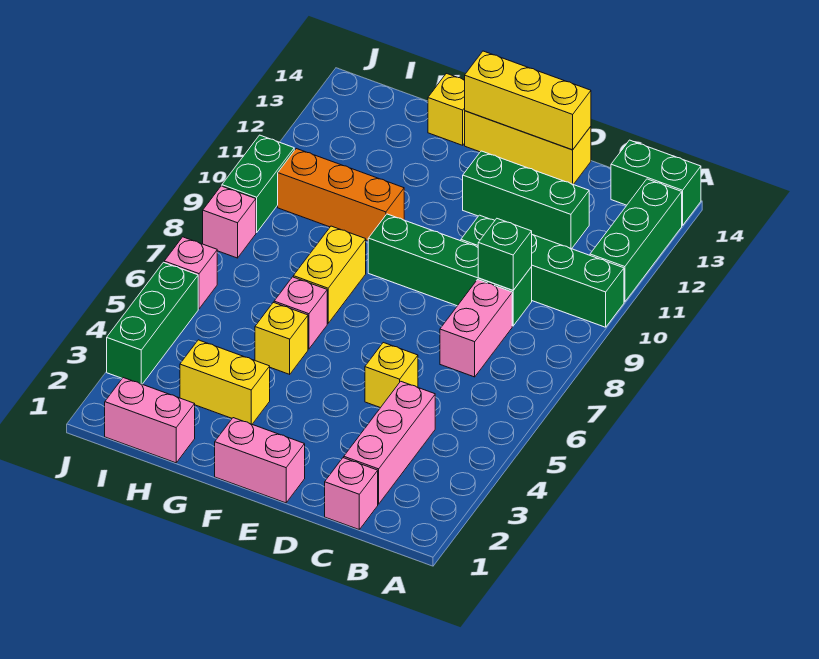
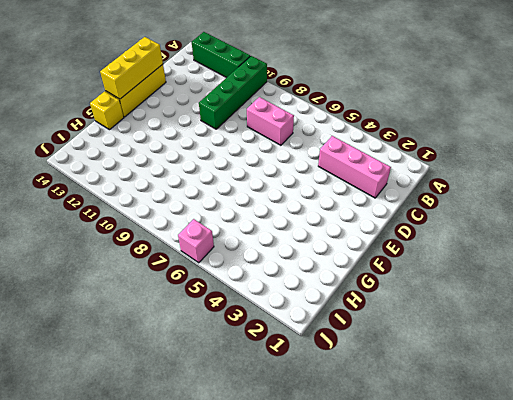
none -> green brick A14:B14 level 1
none -> pink brick C1 level 1
none -> green brick C9:F9 level 1

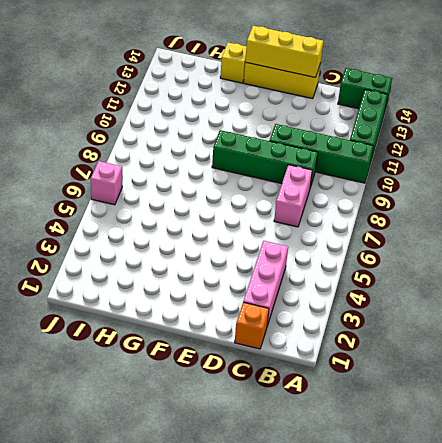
orange brick C1 level 1 -> pink brick C1 level 1
none -> green brick C12:E12 level 1
none -> yellow brick D5 level 1
none -> pink brick E1:F1 level 1

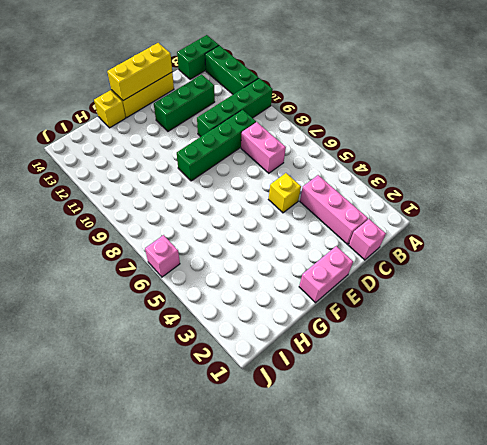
none -> yellow brick G3:H3 level 1
none -> yellow brick G5 level 1
none -> pink brick G6 level 1

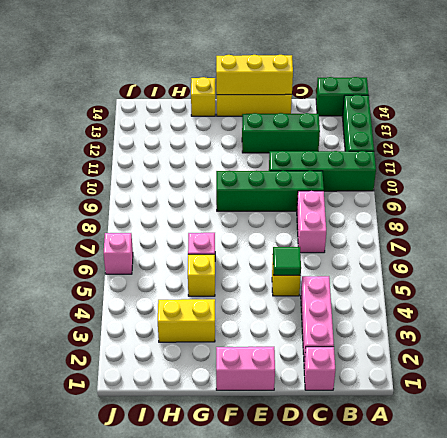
green tile D5 level 2 -> none
none -> yellow brick G7:G8 level 1
none -> orange brick G10:I10 level 1
none -> pink brick H1:I1 level 1

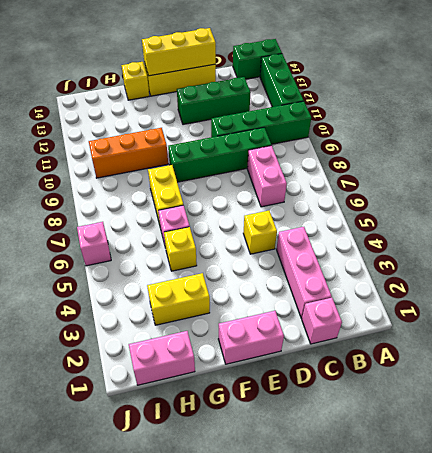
none -> green brick J3:J5 level 1
none -> pink brick J8 level 1
none -> green brick J9:J10 level 1

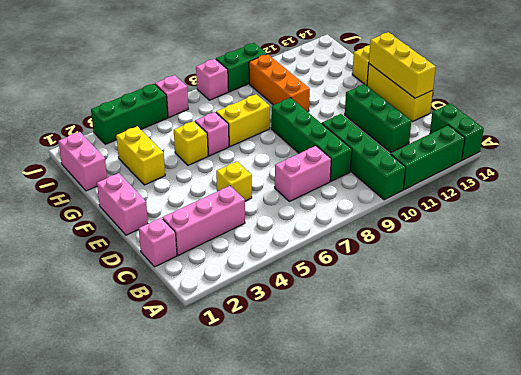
none -> green brick C9 level 2

